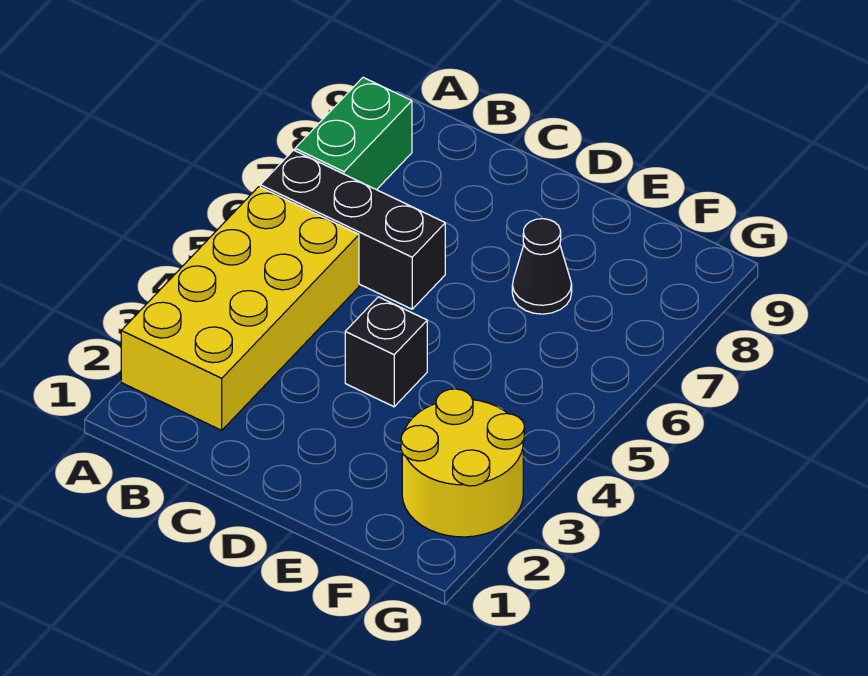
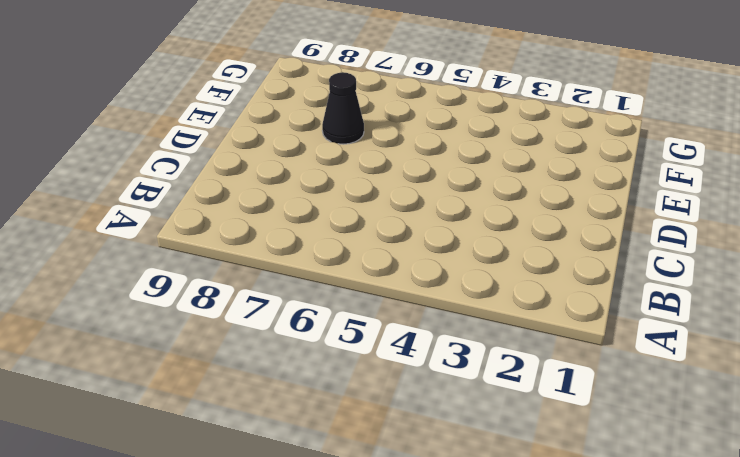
none -> yellow brick A2:B5 level 1
none -> black brick A6:C6 level 1

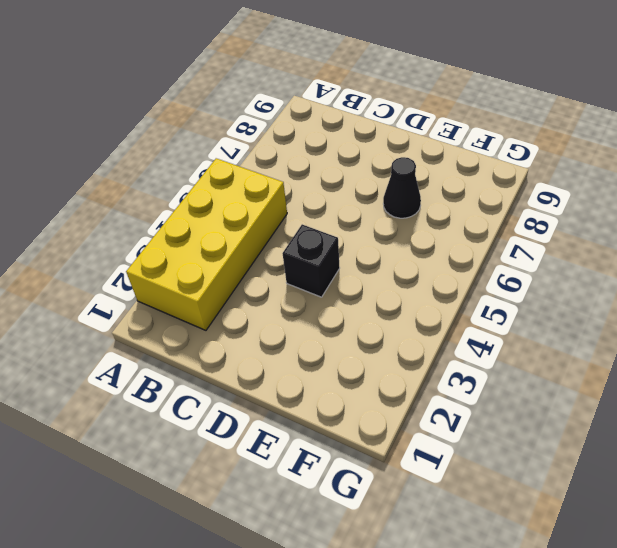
none -> black brick A6:C6 level 1
none -> green brick A7:A8 level 1

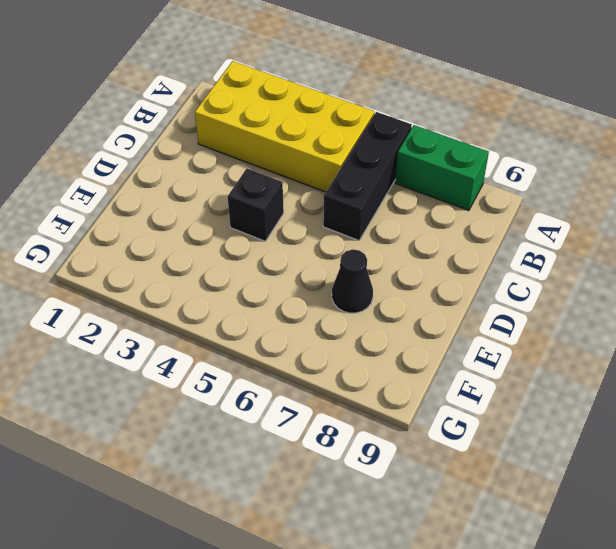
none -> yellow round brick F2:G3 level 1

